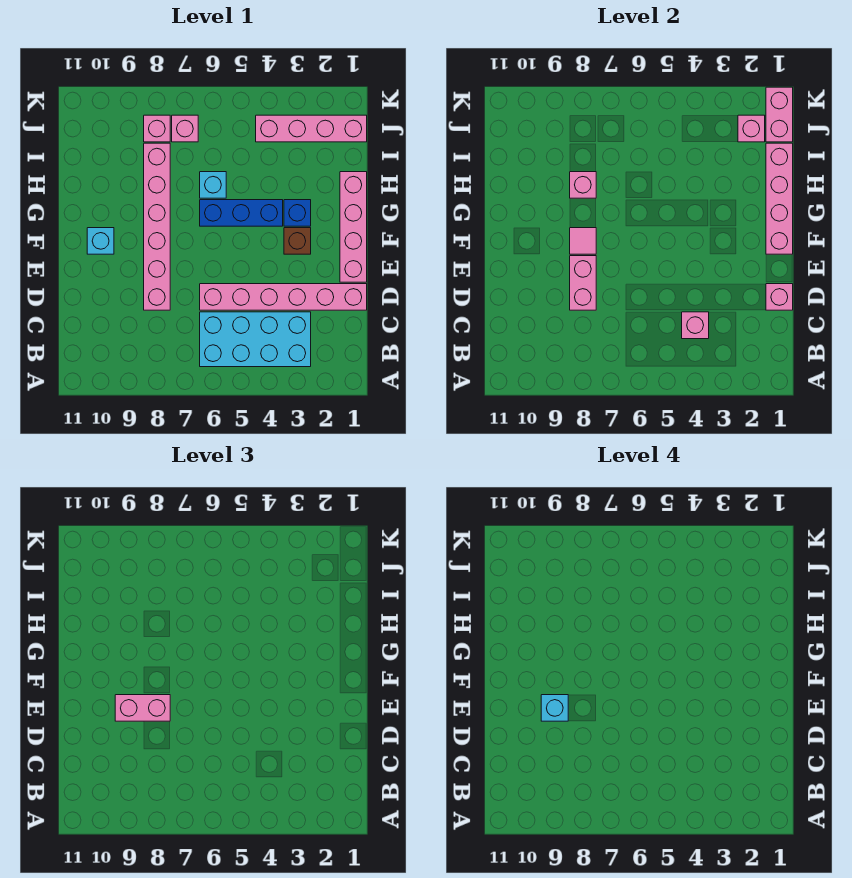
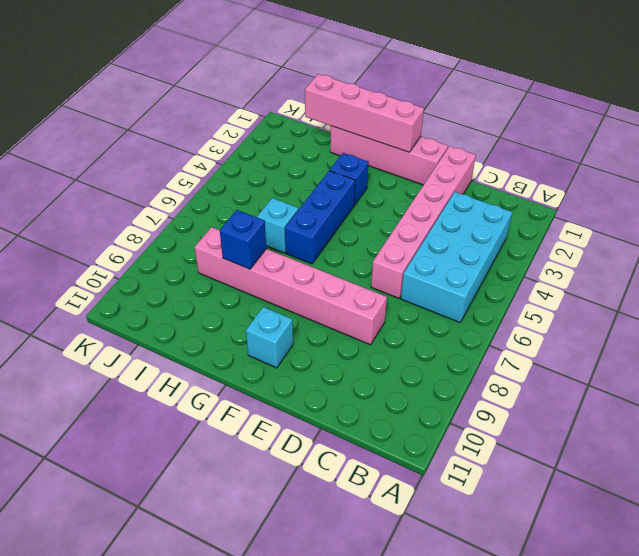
blue brick H8 level 2 -> pink brick H8 level 2
none -> brown brick F3 level 1
none -> pink brick J1:J4 level 1
none -> pink brick J7 level 1

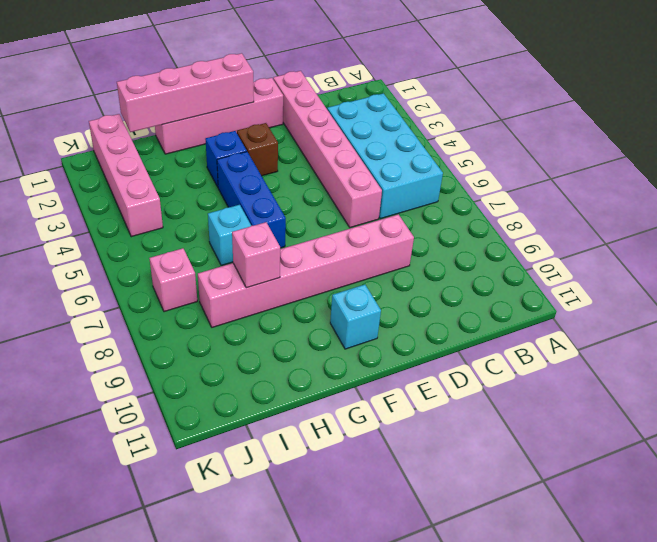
none -> pink brick J8 level 1
none -> pink brick C4 level 2
none -> pink brick D1 level 2

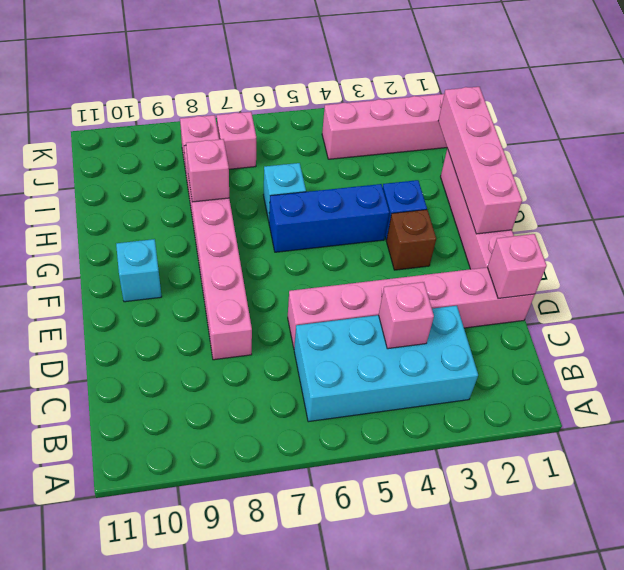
none -> pink brick D8:E8 level 2
none -> pink tile F8 level 2
none -> pink brick J1:K1 level 2

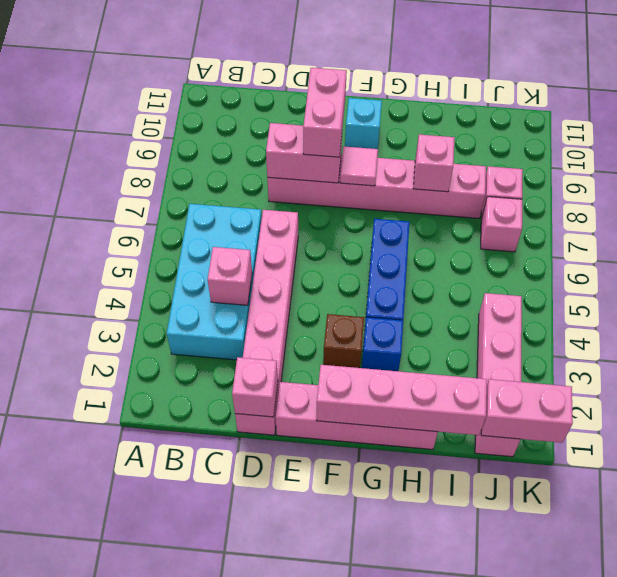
none -> cyan brick H6 level 1
none -> pink brick J2 level 2
none -> cyan brick E9 level 4

